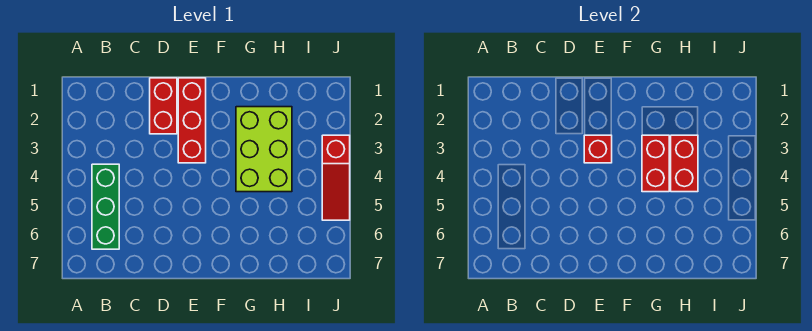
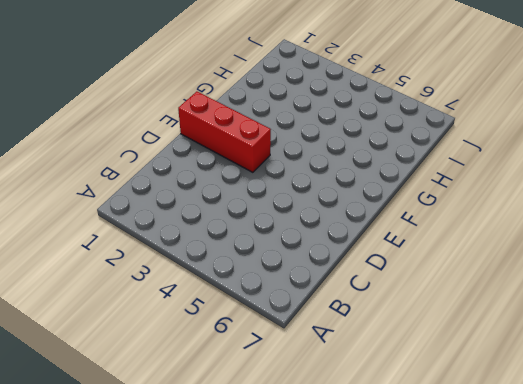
none -> green brick B4:B6 level 1
none -> red brick D1:D2 level 1

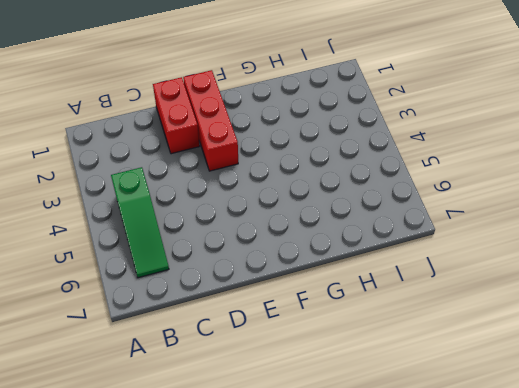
green slope B4:B6 level 1 top 4 -> green brick B4:B6 level 1
none -> lime brick G2:H4 level 1
none -> red slope J3:J5 level 1 top 3

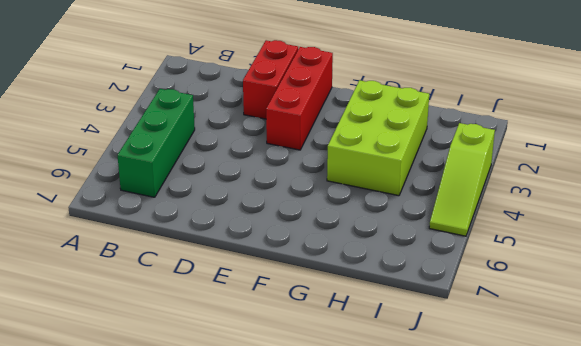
lime slope J3:J5 level 1 top 3 -> red slope J3:J5 level 1 top 3
none -> red brick E3 level 2
none -> red brick G3:G4 level 2

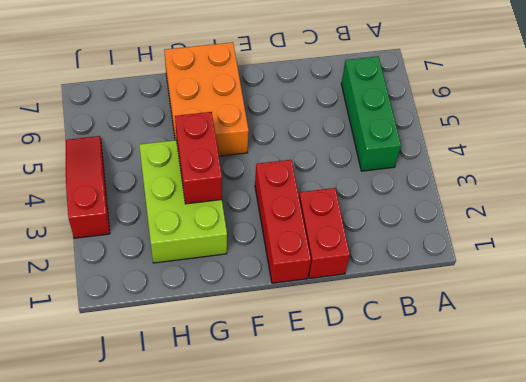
orange brick F5:G7 level 1 -> none
none -> red brick E3 level 2
none -> red brick H3:H4 level 2

